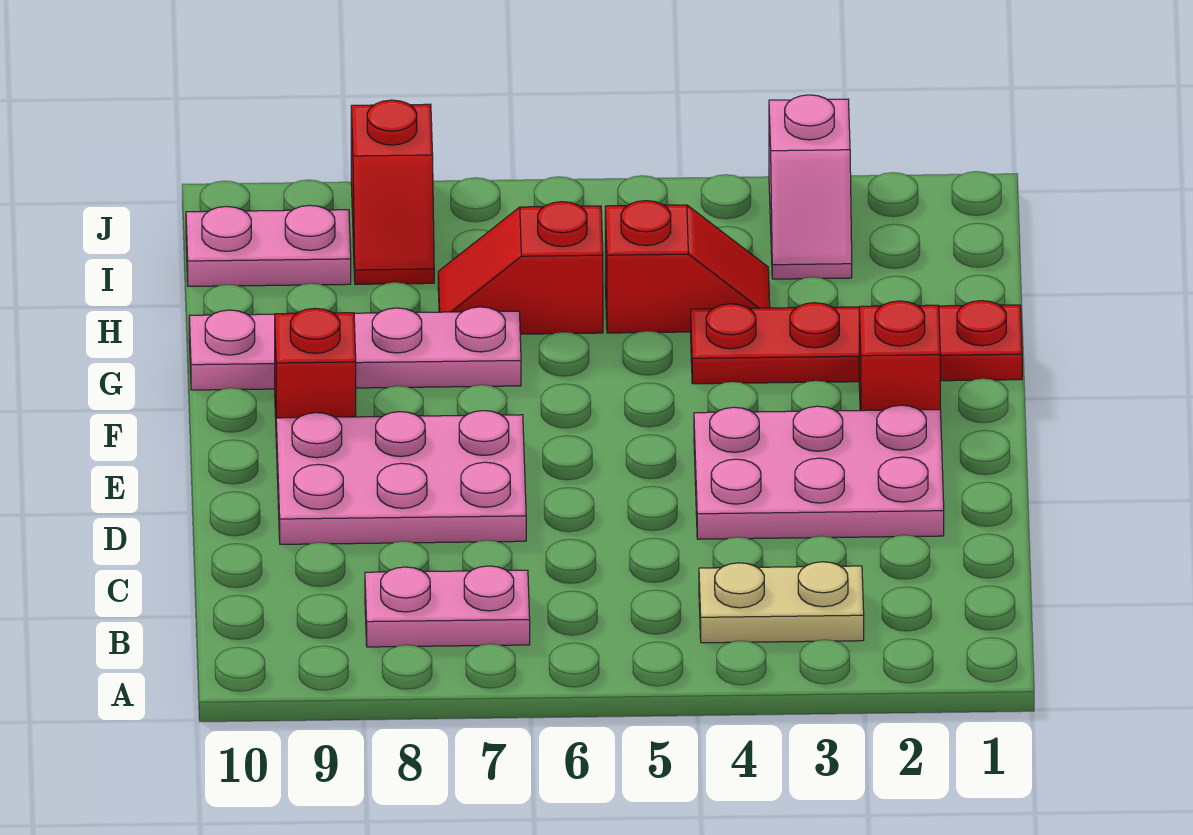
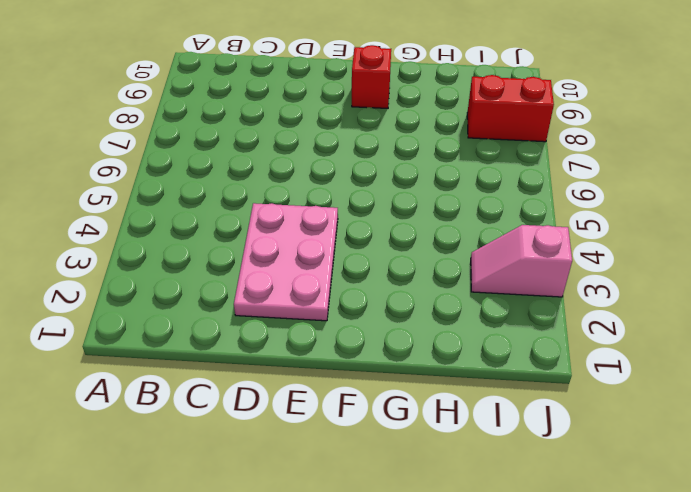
red brick I8:J8 level 1 -> red slope I8:J8 level 1 top J
none -> tan plate B3:B4 level 1
none -> pink plate B7:B8 level 1
none -> pink plate D7:E9 level 1

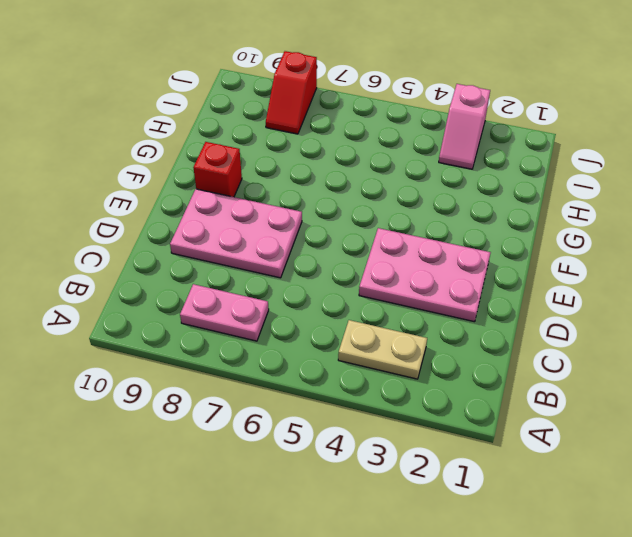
none -> red brick F2 level 1
none -> red plate G1:G4 level 1
none -> pink plate G7:G10 level 1

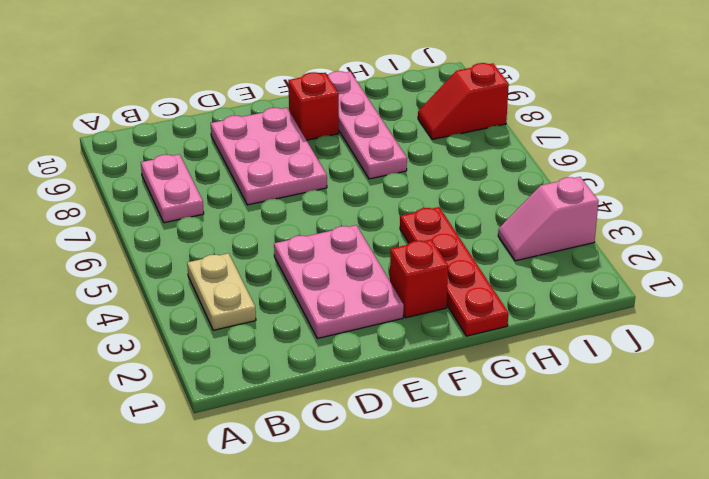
none -> red slope H4:H5 level 1 top 5
none -> red slope H6:H7 level 1 top 6
none -> pink plate I9:I10 level 1

